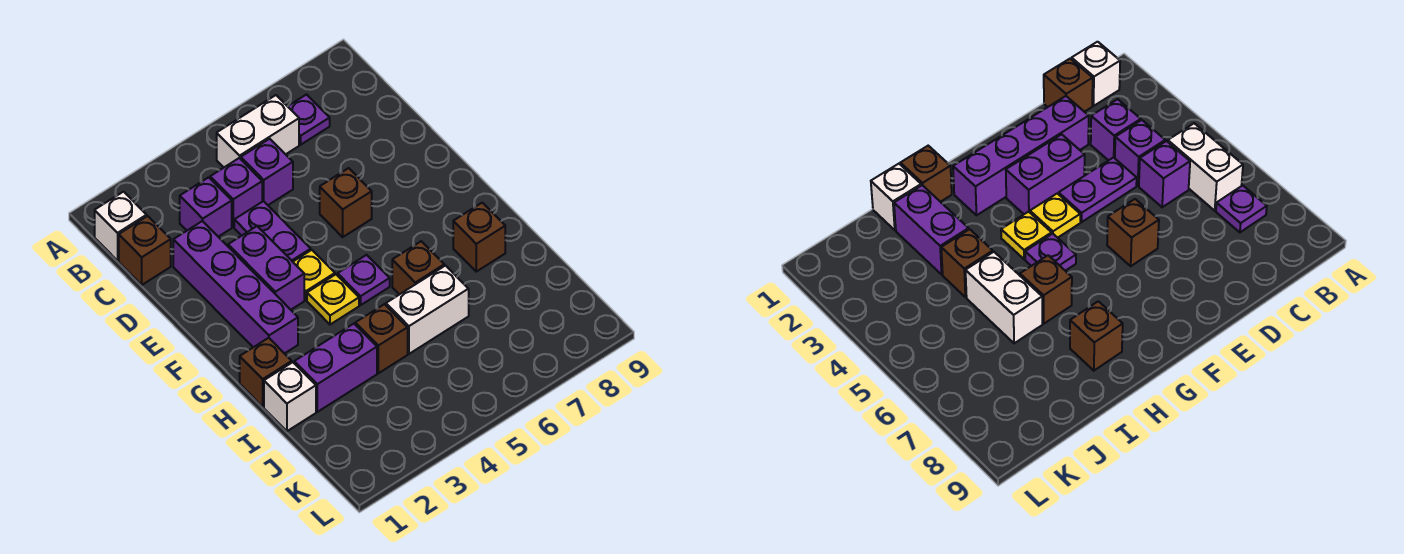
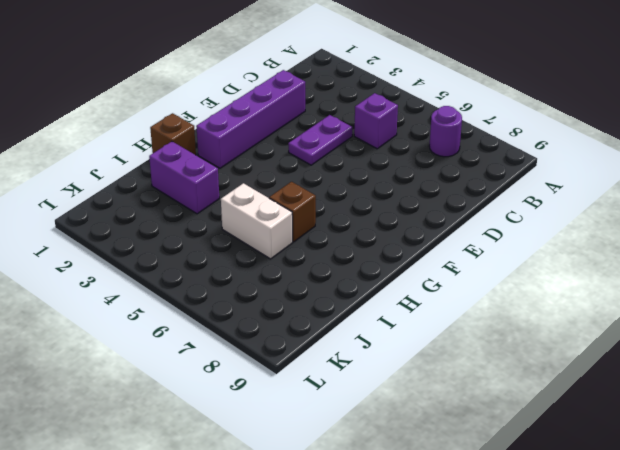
purple round brick B7 level 1 -> purple plate B7 level 1
none -> white brick B1 level 1
none -> white brick B5:B6 level 1
none -> brown brick C1 level 1

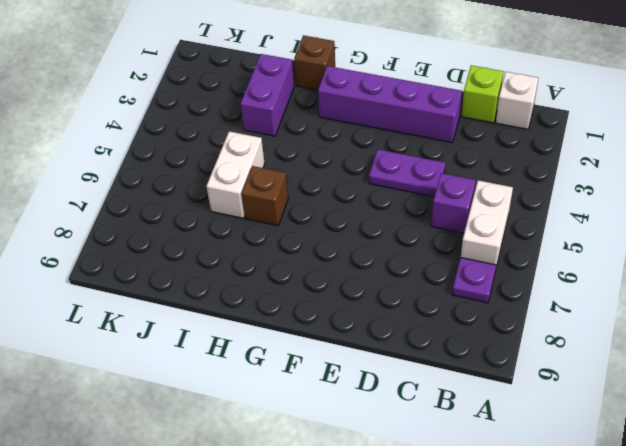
lime brick C1 level 1 -> brown brick C1 level 1
none -> purple brick C3 level 1
none -> purple brick C4 level 1
none -> purple brick E3:F3 level 1

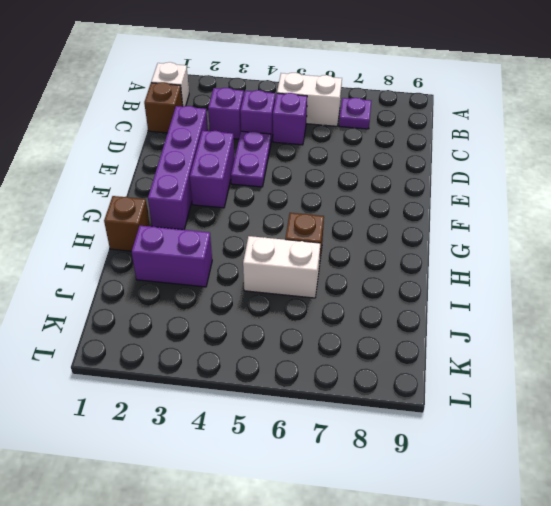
none -> brown brick E6 level 1
none -> yellow plate F4 level 1
none -> yellow plate G4 level 1

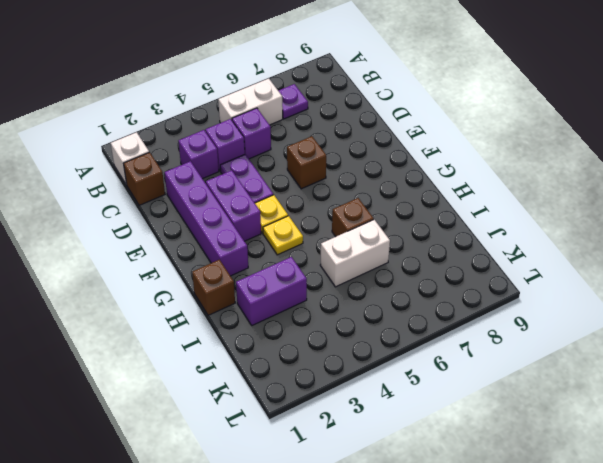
none -> purple plate G5 level 1
none -> brown brick H8 level 1
none -> white brick I1 level 1

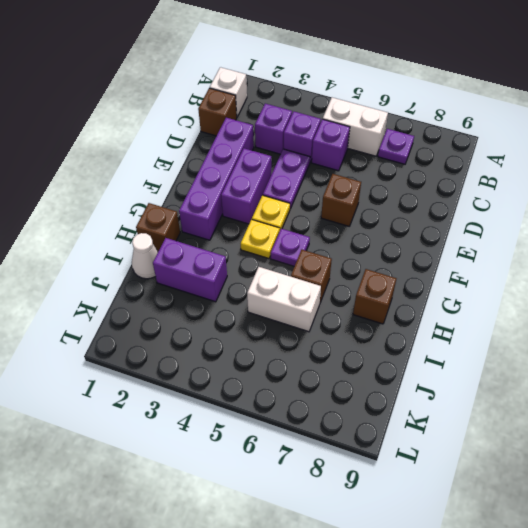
white cone I1 level 1 -> white brick I1 level 1
none -> brown brick I4 level 1

